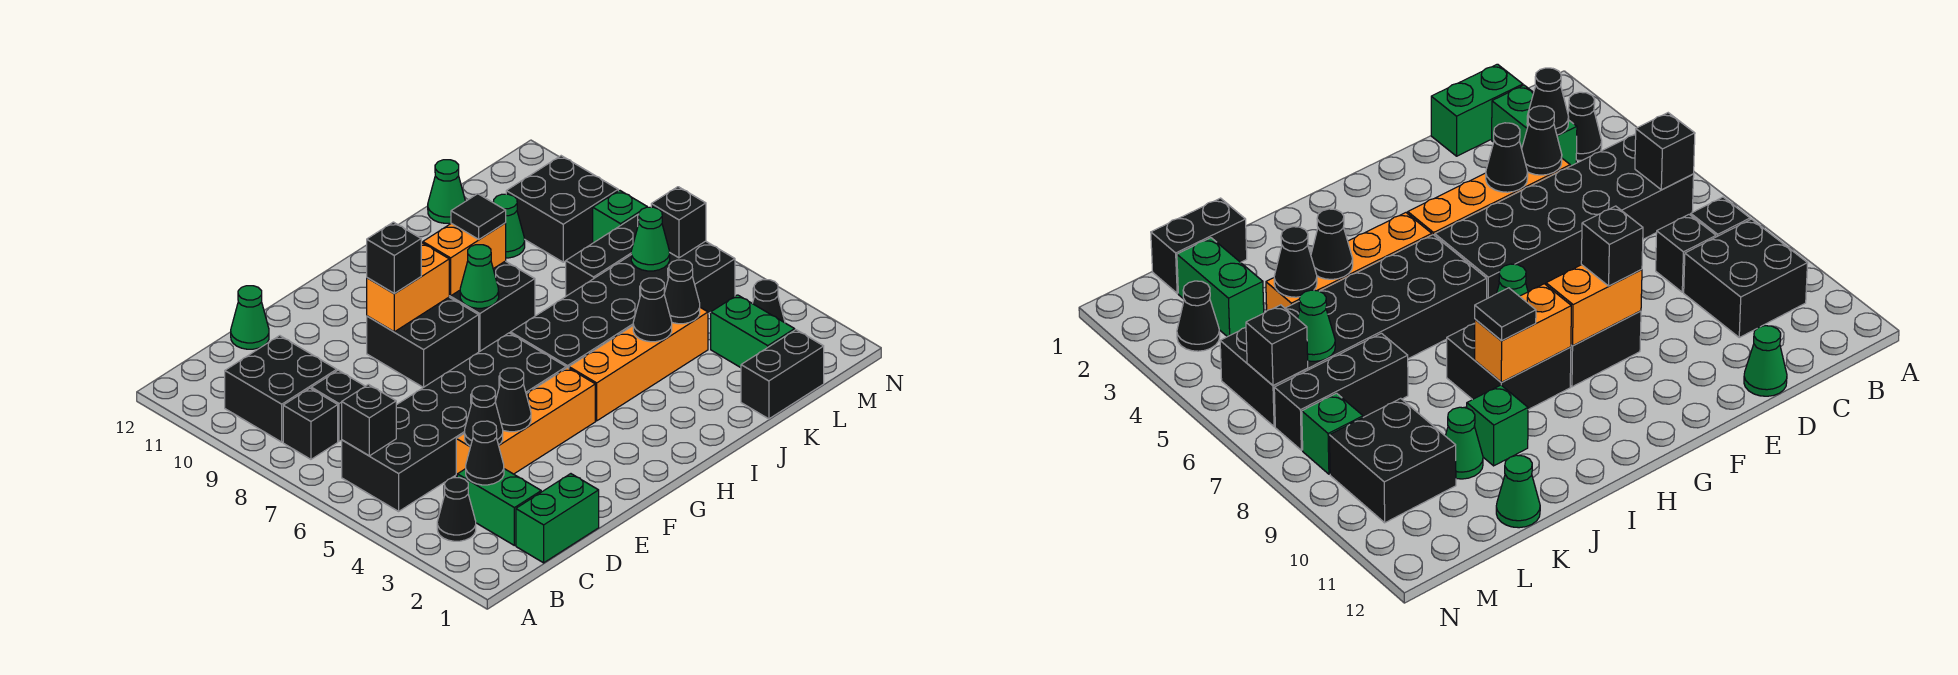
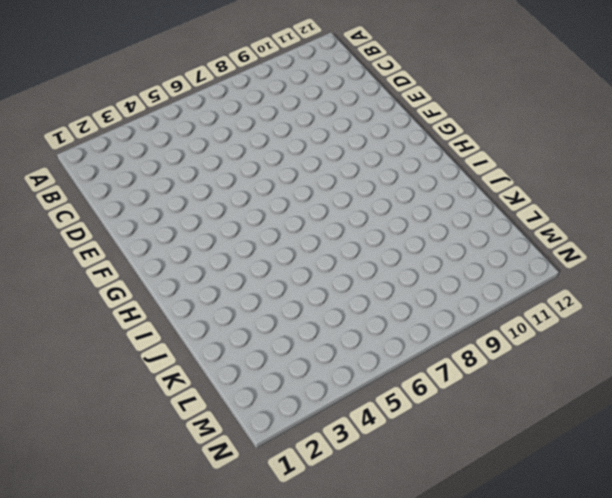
none -> black cone B3 level 1
none -> black brick B5:G6 level 1
none -> black brick B8 level 1
none -> black brick B9:C10 level 1

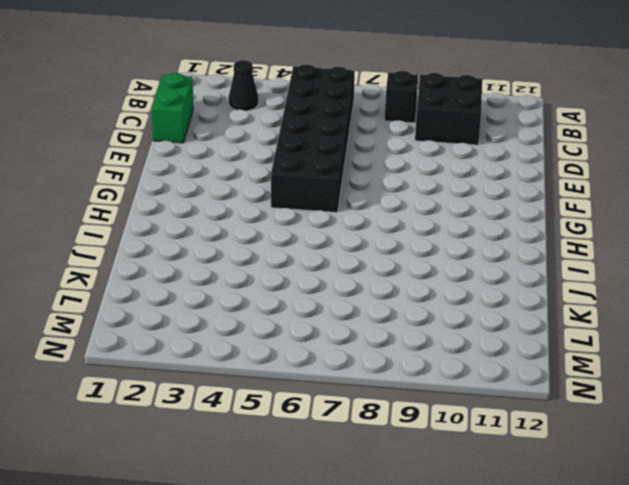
none -> green brick C2:C3 level 1
none -> black brick C8 level 1
none -> orange brick D4:G4 level 1
none -> green cone D12 level 1

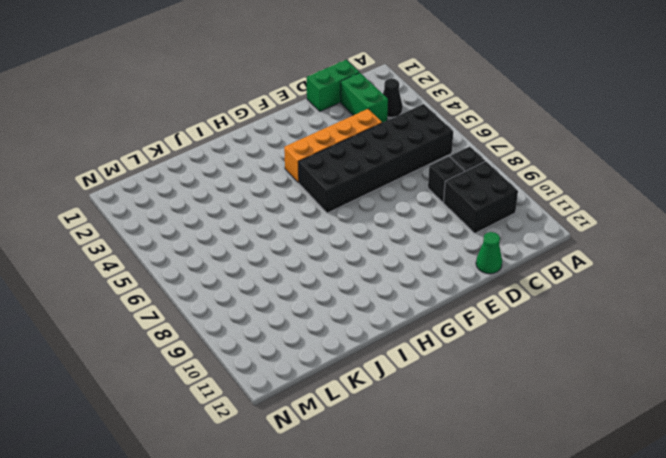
none -> black brick F8:G9 level 1
none -> orange brick H4:K4 level 1
none -> black brick H5:M6 level 1
none -> black brick H8:I9 level 1

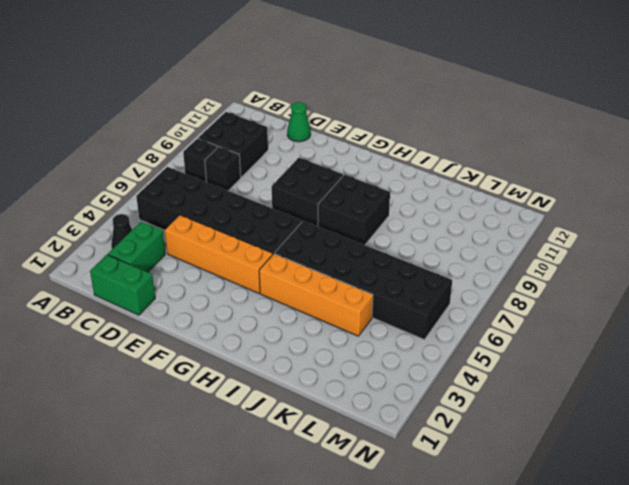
none -> green brick J10 level 1
none -> black brick K1:L1 level 1
none -> black brick K7:M7 level 1
none -> green cone K10 level 1

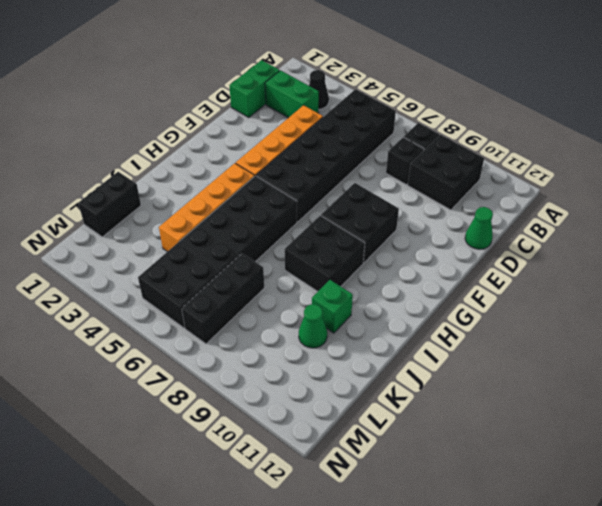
none -> green cone K12 level 1
none -> green brick L2:L3 level 1
none -> black brick L9:M10 level 1
none -> black cone M3 level 1

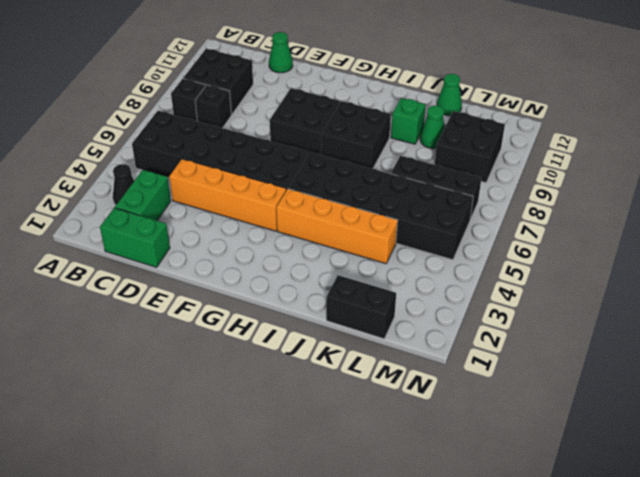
none -> green brick L2:L3 level 1
none -> black cone M3 level 1
none -> green brick M8 level 1
none -> black brick B6 level 2

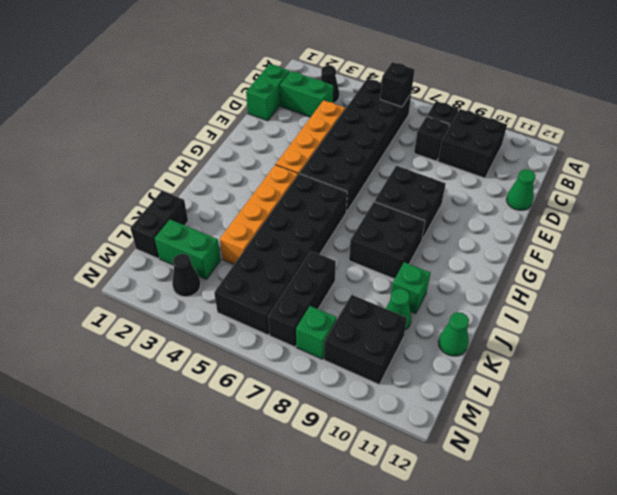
none -> black cone C3 level 2
none -> black cone D4 level 2
none -> black cone E4 level 2
none -> orange brick F9:G9 level 2

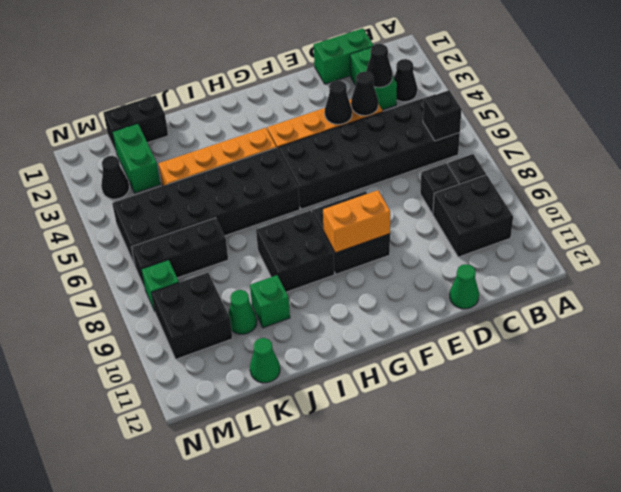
none -> green cone H8 level 2
none -> orange brick H9:I9 level 2
none -> black cone J4 level 2
none -> black cone K4 level 2

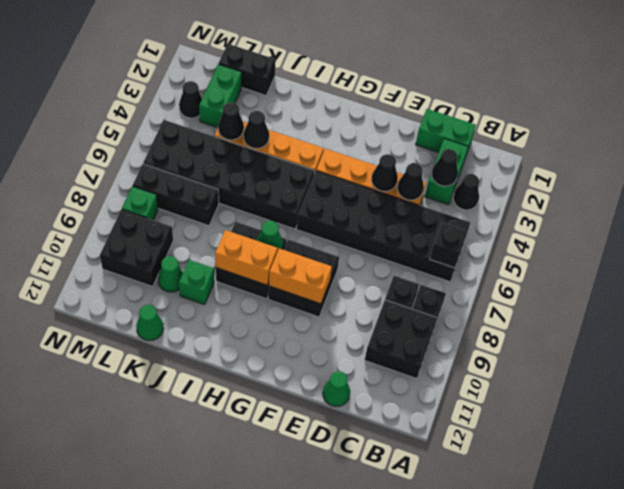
none -> green cone L6 level 2
none -> black brick M6 level 2
none -> black brick F9 level 3
none -> black tile I9 level 3

